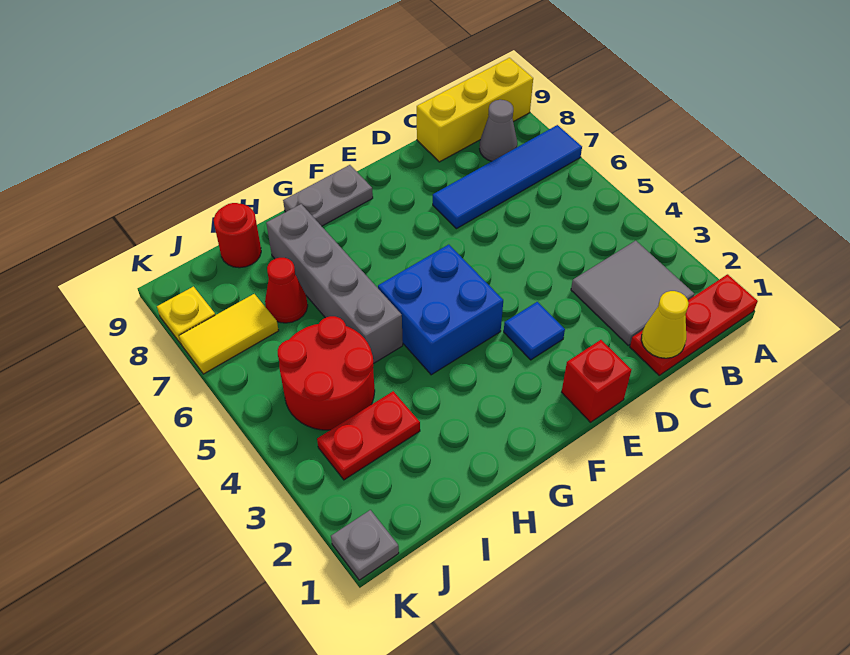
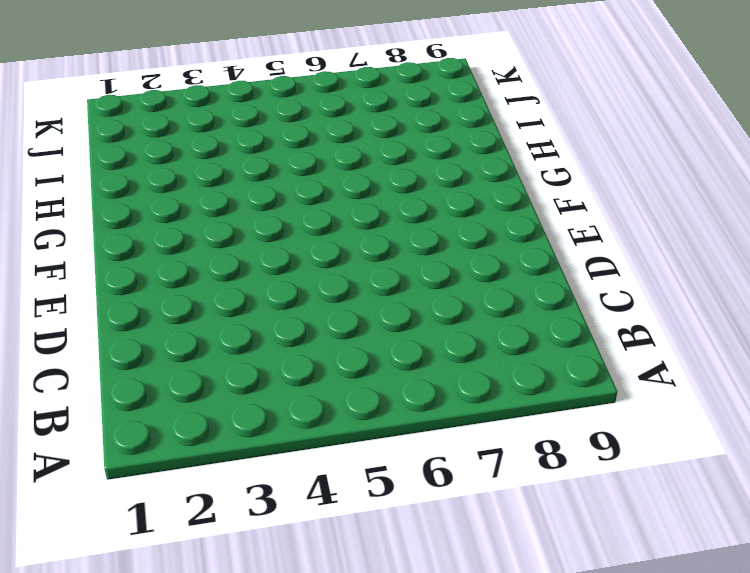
none -> red plate A1:C1 level 1
none -> blue tile A7:D7 level 1
none -> yellow brick A9:C9 level 1

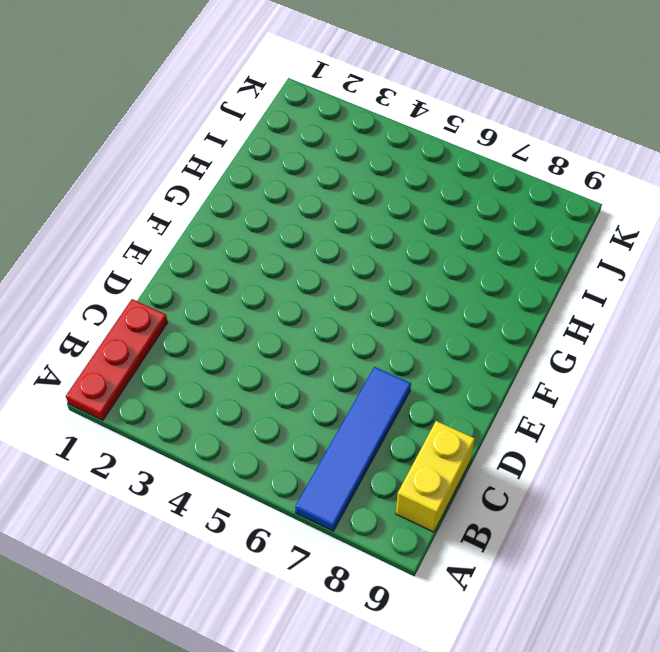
yellow brick B9:C9 level 1 -> yellow brick A9:C9 level 1
none -> grey tile B2:C3 level 1
none -> grey cone B8 level 1
none -> red brick E1 level 1

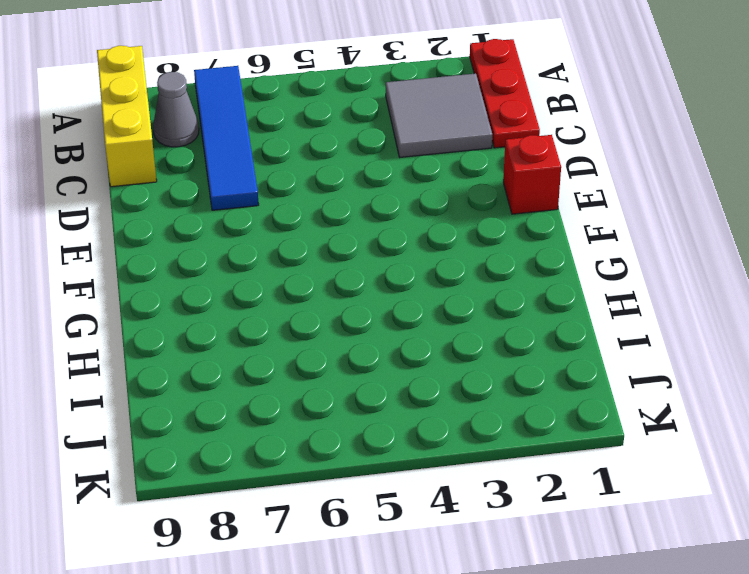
none -> blue tile E3 level 1
none -> blue brick F4:G5 level 1
none -> grey plate F9:G9 level 1

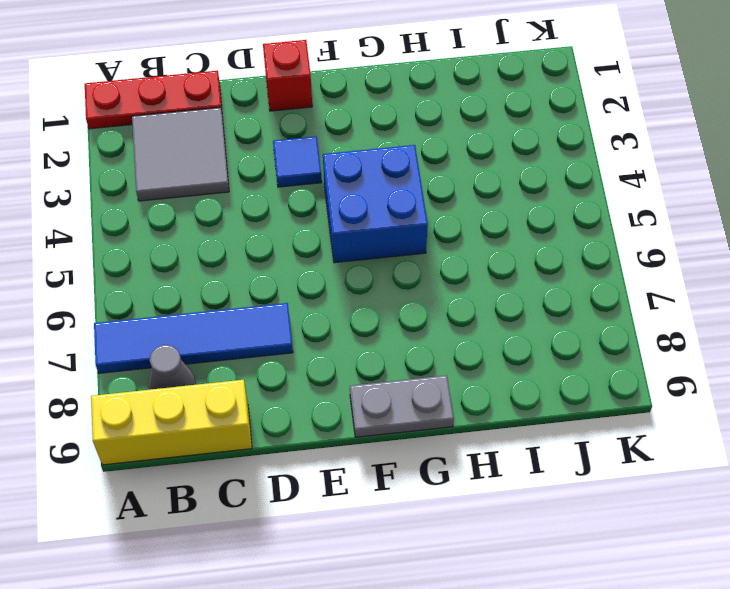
none -> grey brick H5:H8 level 1
none -> red plate I3:J3 level 1
none -> red round brick I4:J5 level 1

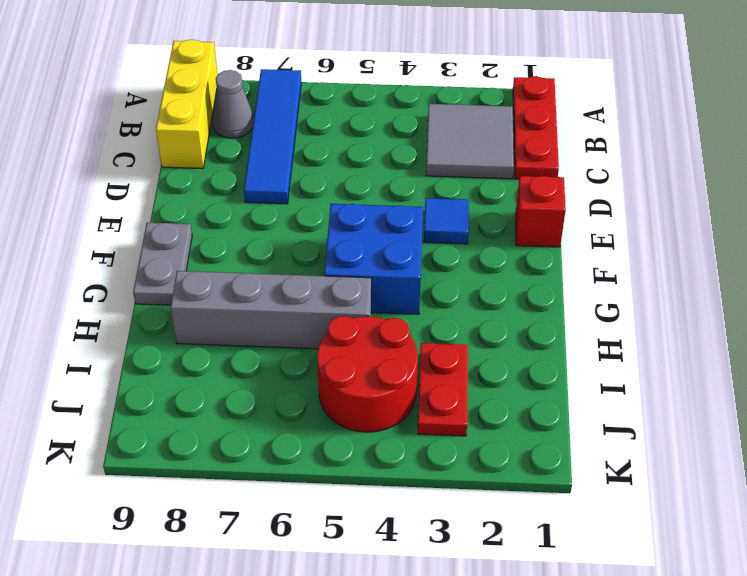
none -> red cone I7 level 1
none -> red round brick I9 level 1
none -> yellow tile J7:K7 level 1

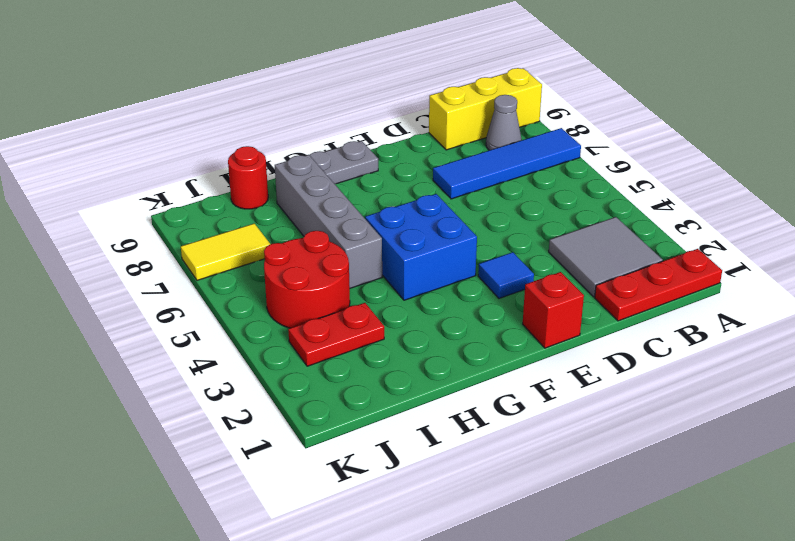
none -> red cone I7 level 1
none -> grey plate K1 level 1
none -> yellow plate K8 level 1

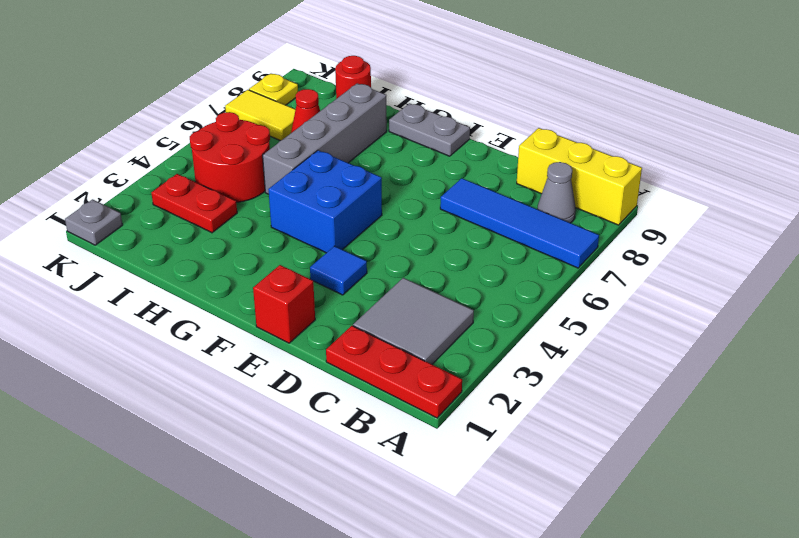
none -> yellow cone C1 level 2

